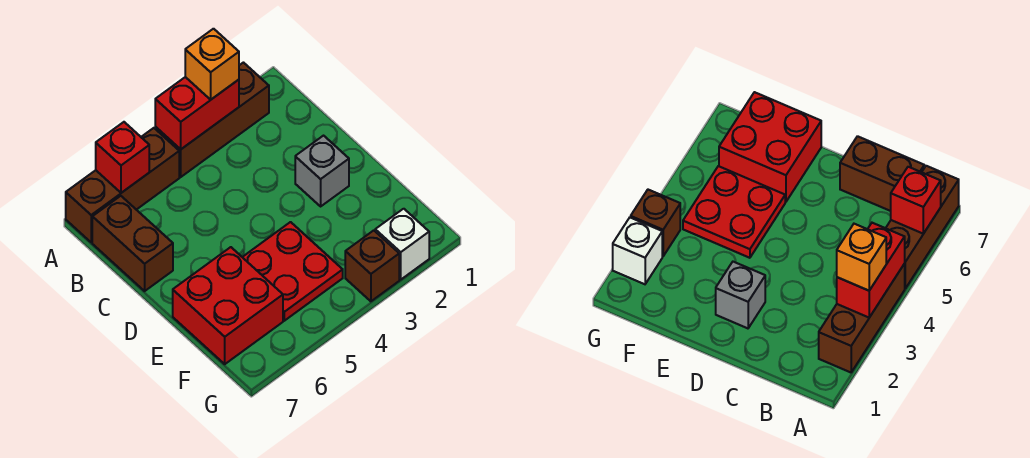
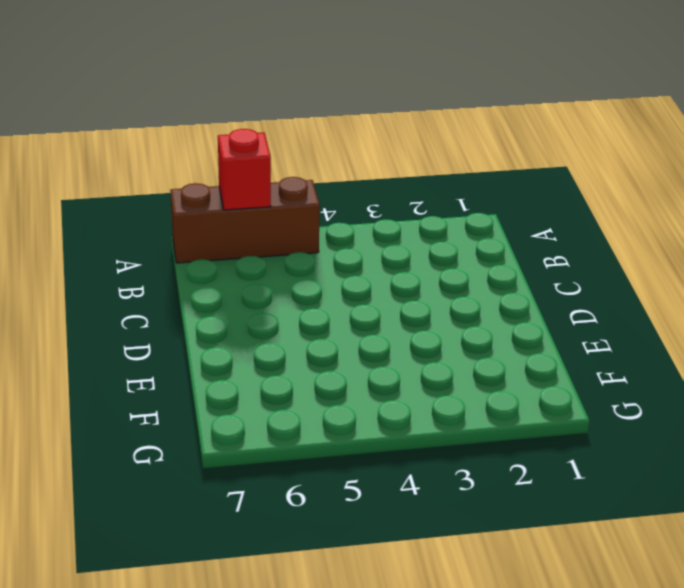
none -> brown brick A2:A4 level 1
none -> brown brick B7:C7 level 1

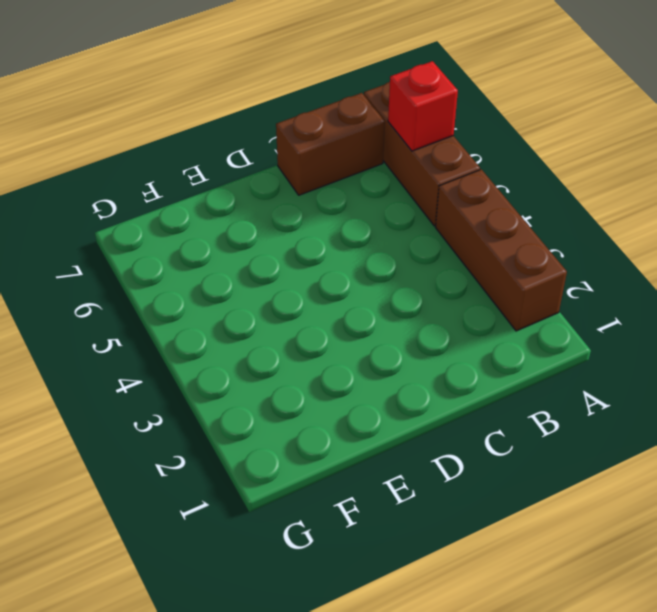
none -> grey brick D2 level 1
none -> red plate E4:F5 level 1

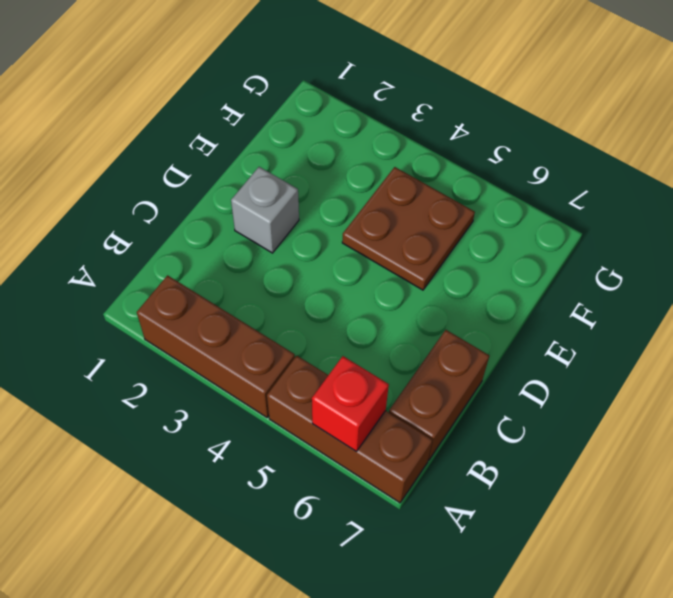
brown plate E4:F5 level 1 -> red plate E4:F5 level 1
none -> red brick E6:F7 level 1
none -> white brick G2 level 1

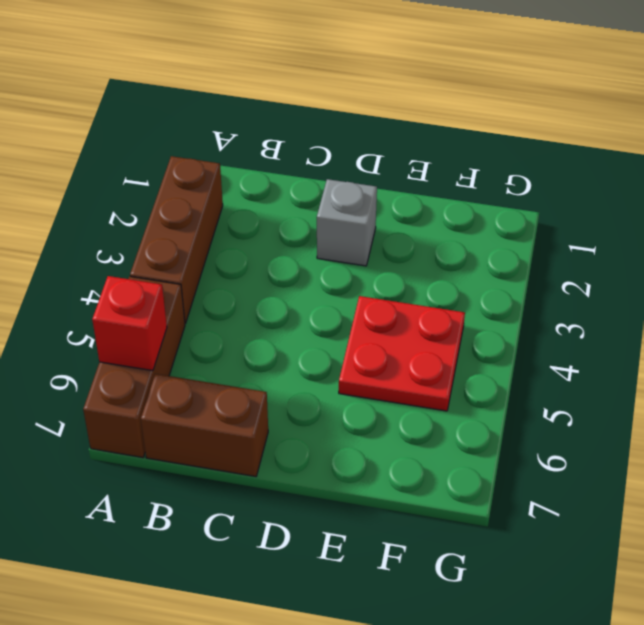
none -> red brick E6:F7 level 1
none -> white brick G2 level 1

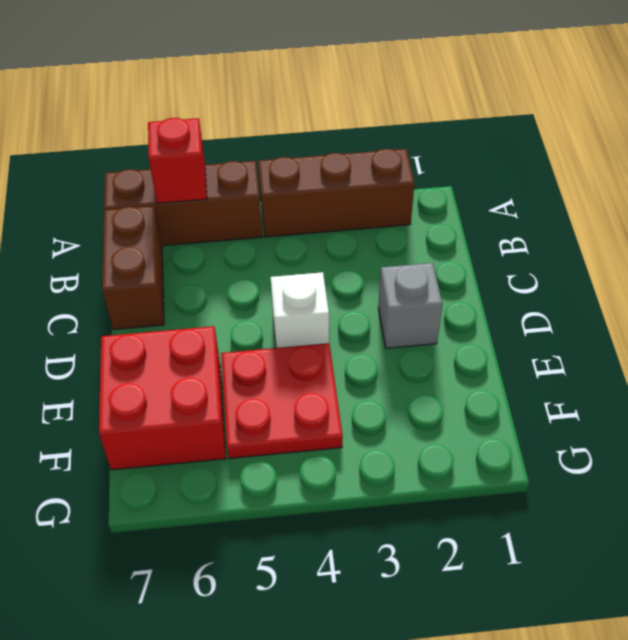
white brick D4 level 1 -> white brick G2 level 1
none -> brown brick G3 level 1
none -> red brick A3:A4 level 2

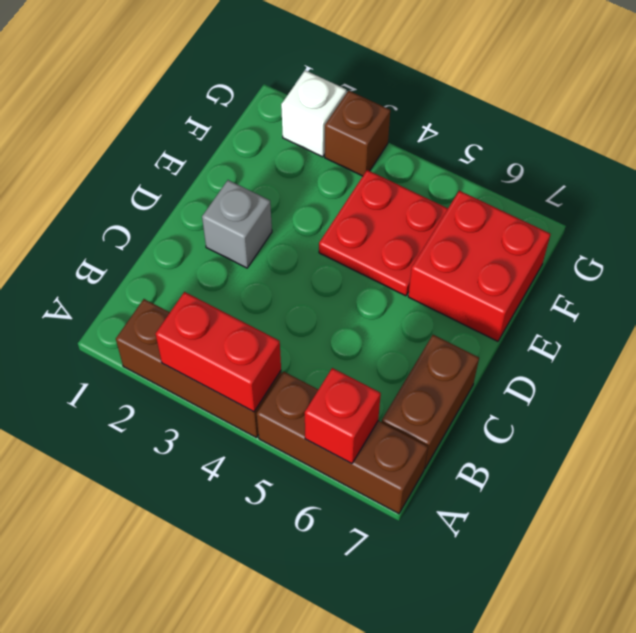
none -> orange brick A3 level 3

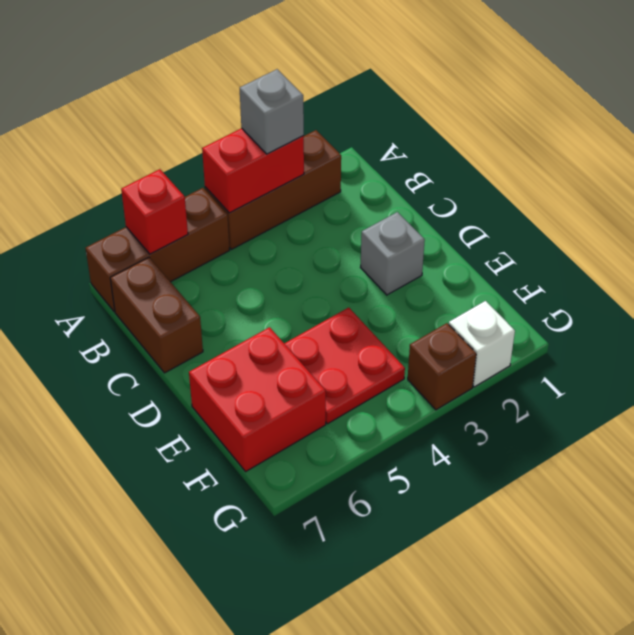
grey brick A3 level 3 -> orange brick A3 level 3

